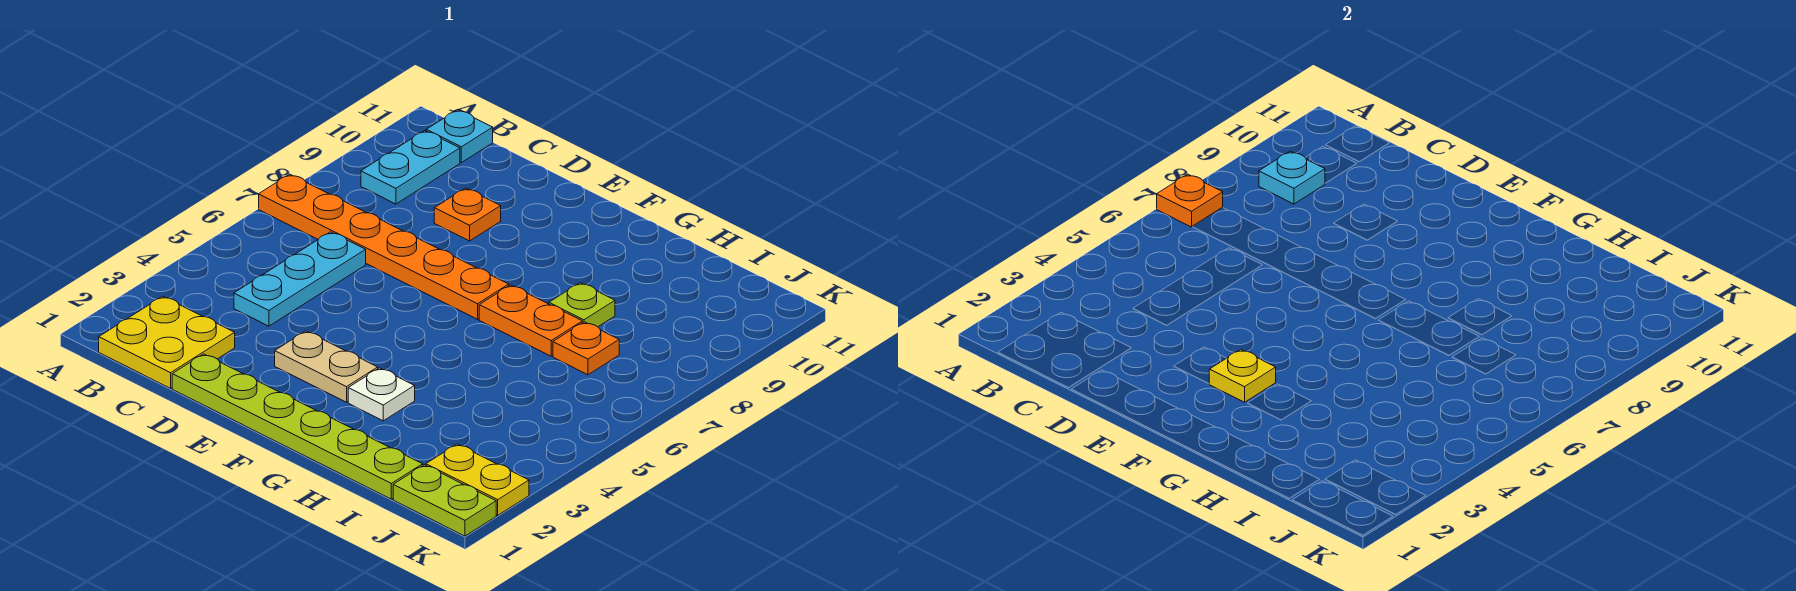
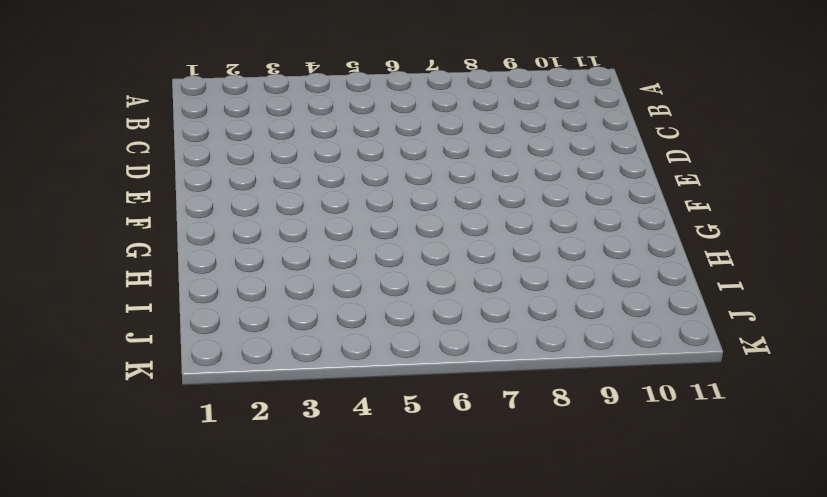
none -> orange plate A7:F7 level 1
none -> yellow plate B1:C2 level 1
none -> cyan plate B9:B10 level 1

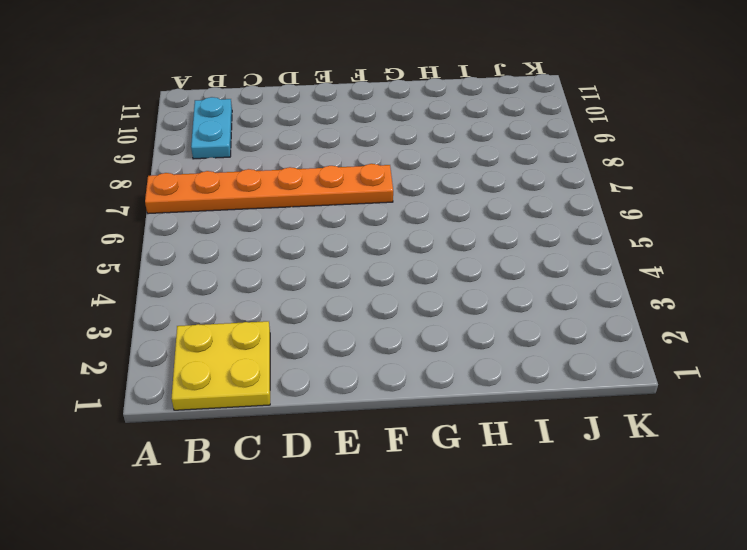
none -> cyan plate B11 level 1
none -> cyan plate C4:C6 level 1
none -> lime plate D1:I1 level 1

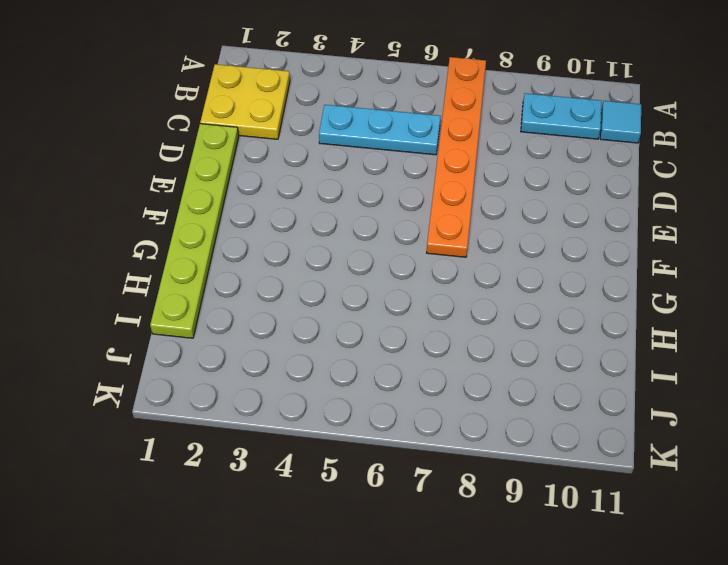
cyan tile B11 level 1 -> cyan plate B11 level 1
none -> orange plate D9 level 1
none -> tan plate E3:F3 level 1
none -> white plate G3 level 1

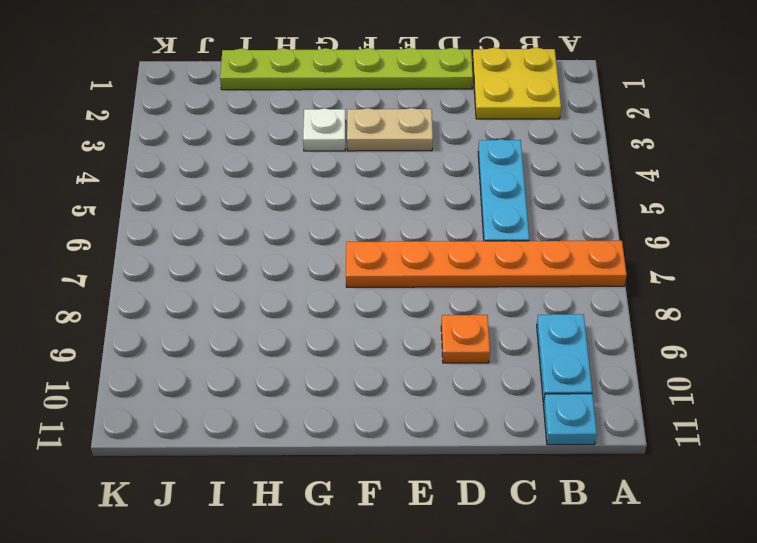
none -> orange plate G7:H7 level 1
none -> lime plate H8 level 1
none -> orange plate I7 level 1

